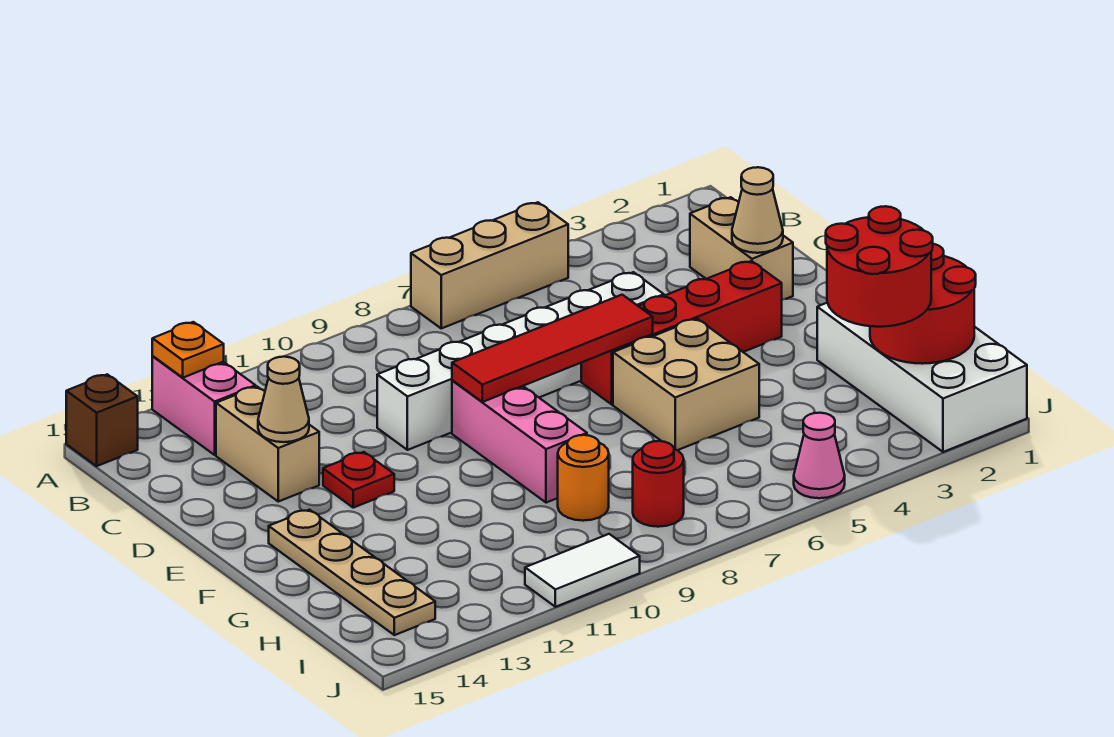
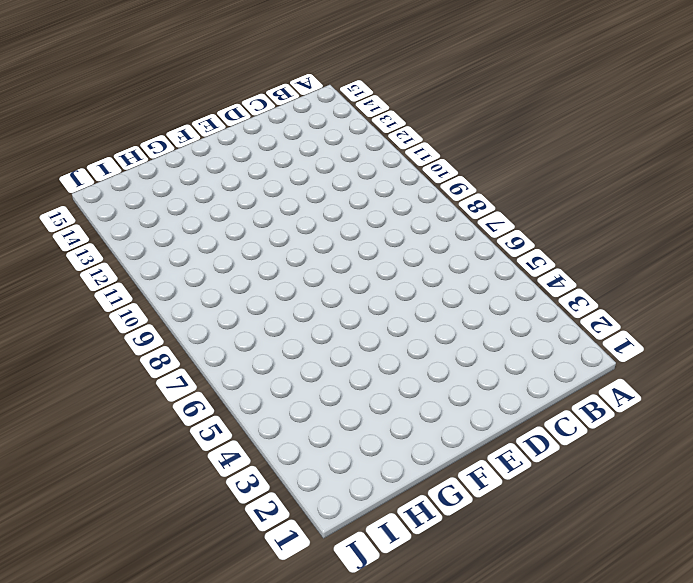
none -> tan brick A5:A7 level 1
none -> pink brick A13:B13 level 1
none -> brown brick A15 level 1

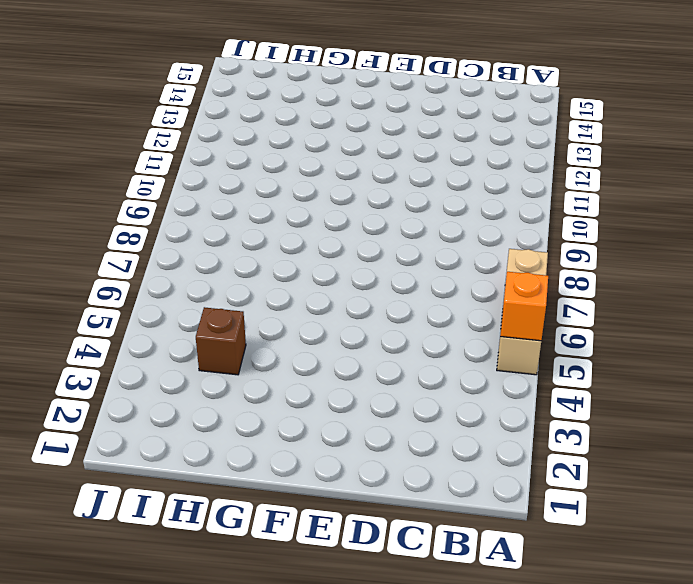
orange brick A5 level 2 -> none
brown brick H4 level 1 -> brown brick A15 level 1
none -> pink brick A13:B13 level 1
none -> tan brick C2:D2 level 1
none -> tan brick C13:D13 level 1

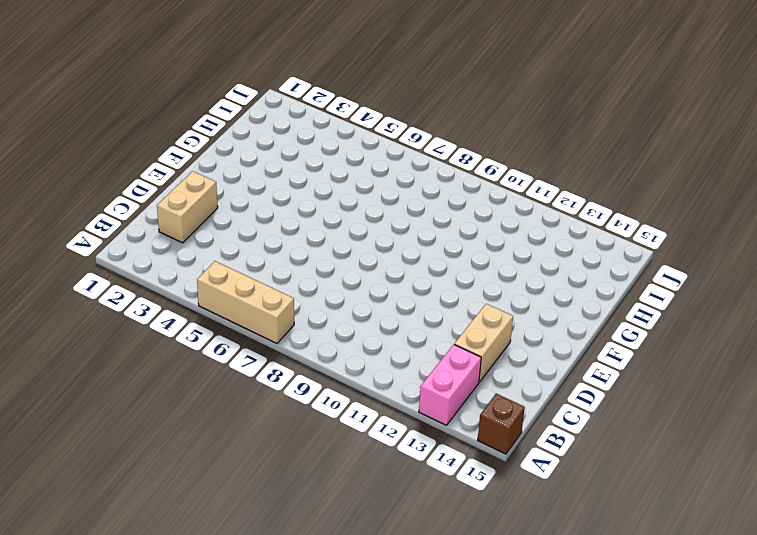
none -> white brick D5:D10 level 1
none -> red brick E3:E6 level 1
none -> pink brick E9:G9 level 1

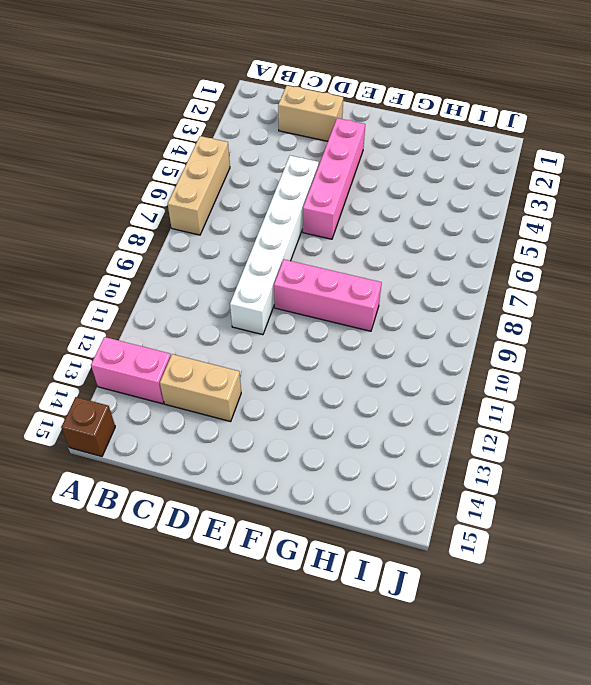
pink brick E3:E6 level 1 -> red brick E3:E6 level 1
none -> red plate E12 level 1
none -> tan brick F5:G6 level 1
none -> tan plate F14:I14 level 1

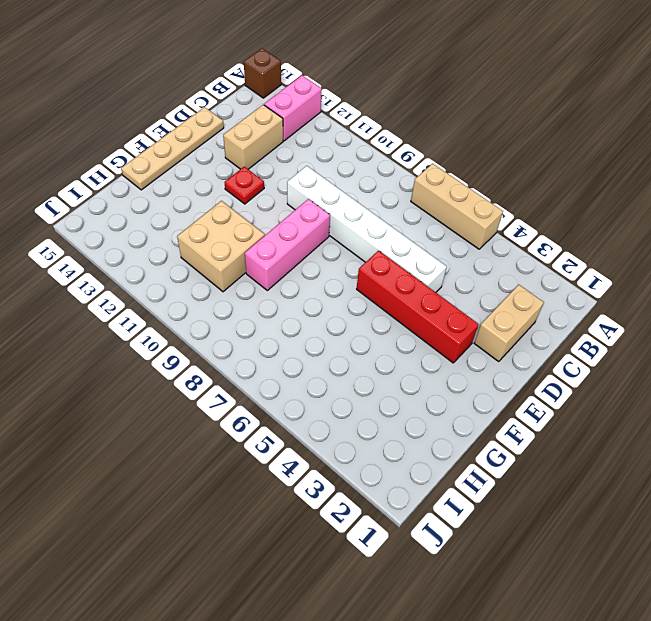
tan plate D15:G15 level 1 -> tan plate F14:I14 level 1
tan brick G10:H11 level 1 -> tan brick F5:G6 level 1
none -> white brick G1:J2 level 1
none -> orange round brick H9 level 1
none -> red round brick I8 level 1

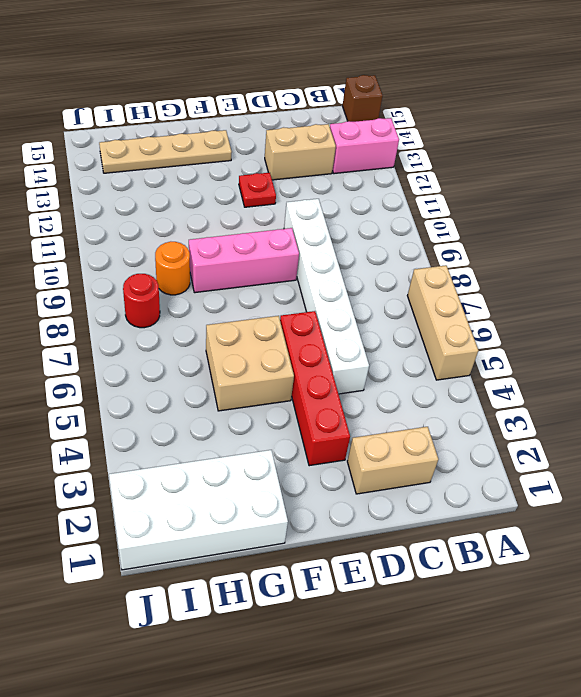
none -> pink cone J5 level 1
none -> white tile J10:J11 level 1
none -> orange plate A13 level 2

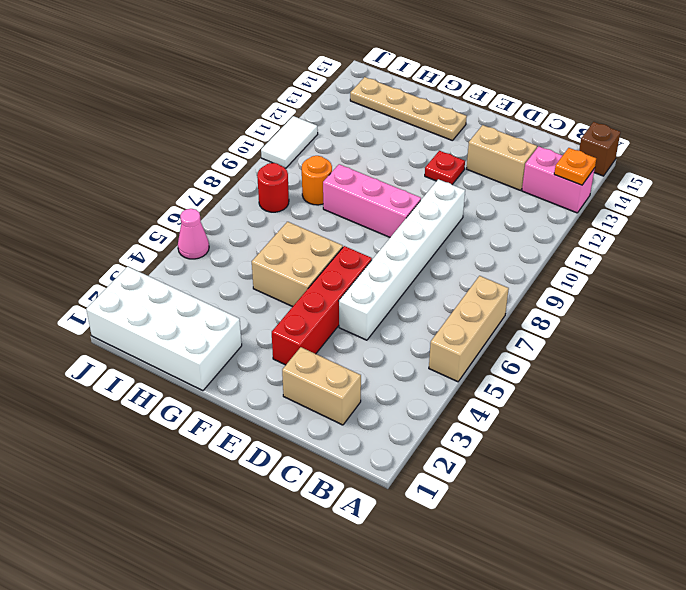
none -> tan cone D2 level 2
none -> tan cone D13 level 2
none -> red tile E6:E9 level 2

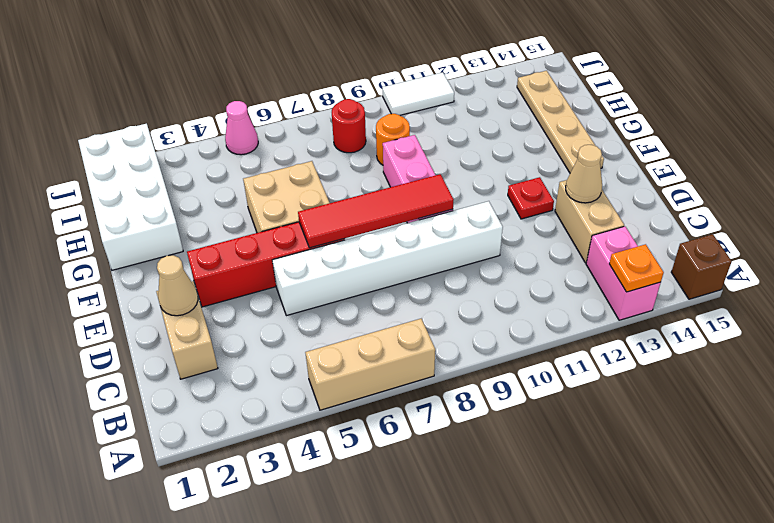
none -> red round brick H1:I2 level 2
none -> red round brick H2:I3 level 3

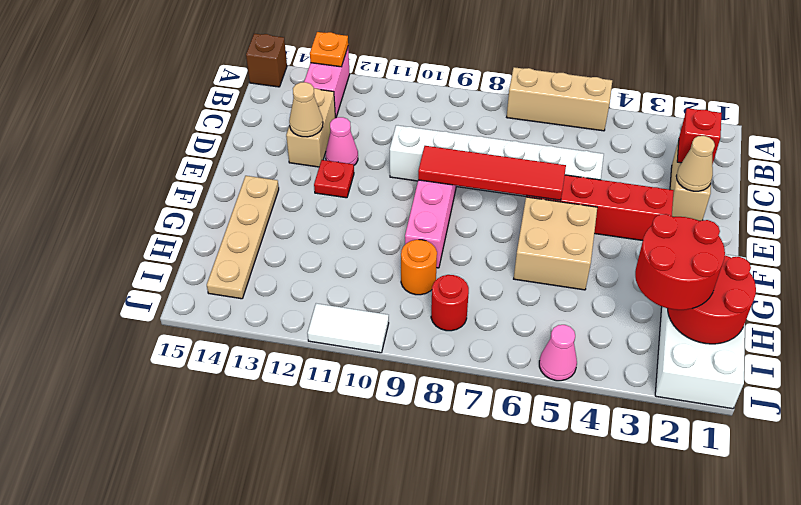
red brick C2 level 2 -> none
pink cone D12 level 1 -> none

